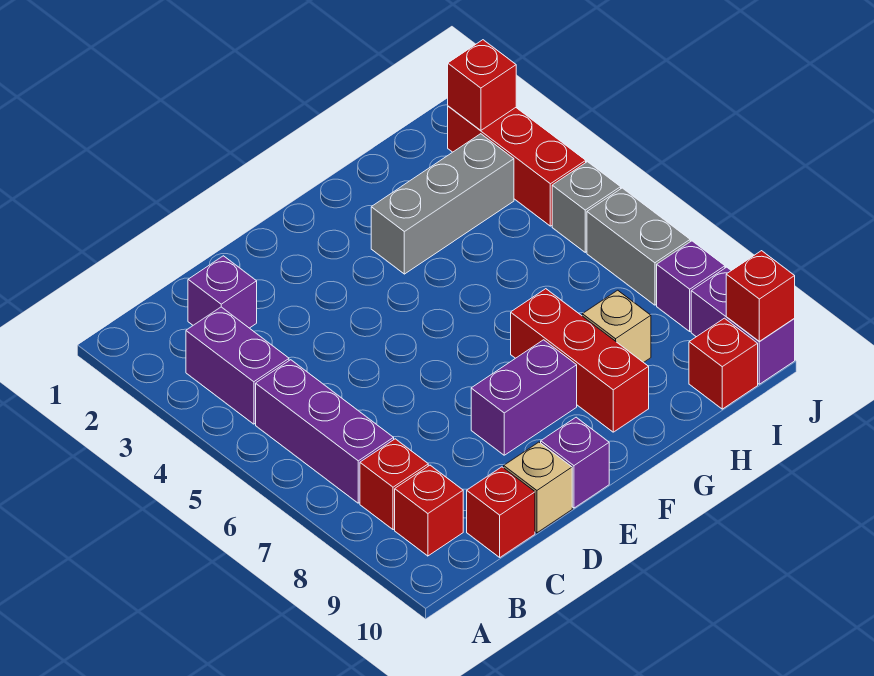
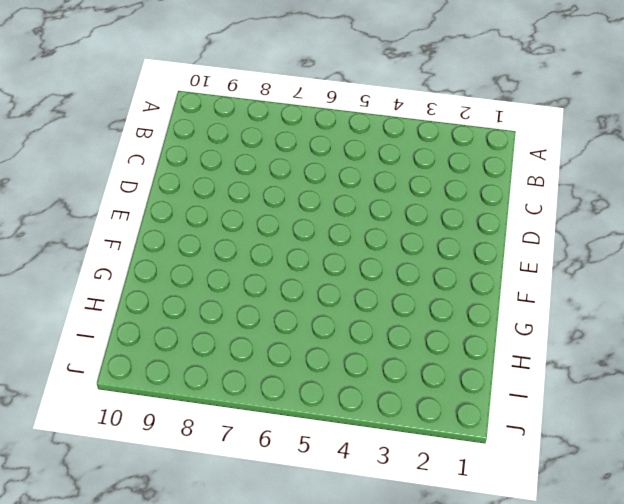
none -> purple brick B3:B4 level 1
none -> purple brick B5:B7 level 1
none -> red brick B8 level 1

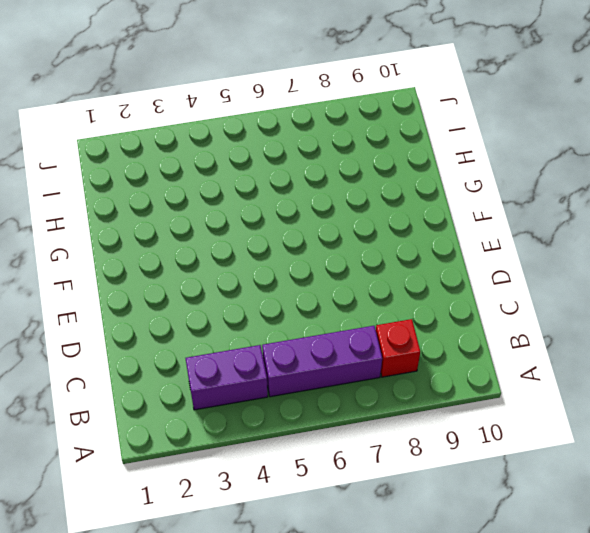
none -> red brick B9 level 1
none -> purple brick C2 level 1
none -> red brick C10 level 1

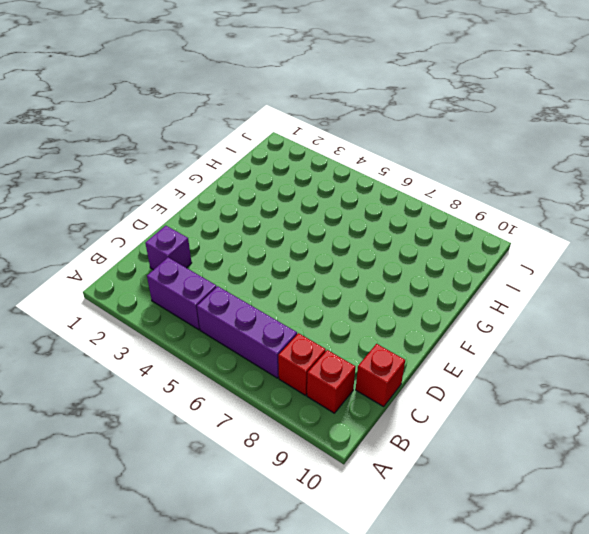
none -> tan brick D10 level 1
none -> purple brick E8:F8 level 1
none -> purple brick E10 level 1

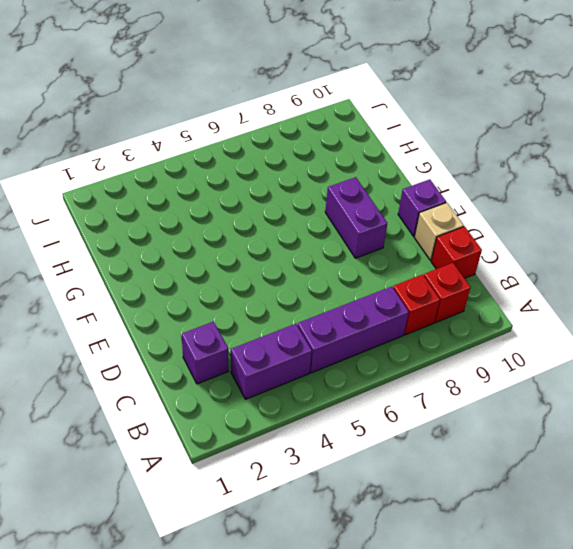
none -> grey brick G3:I3 level 1
none -> red brick G7:G9 level 1
none -> tan brick H8 level 1

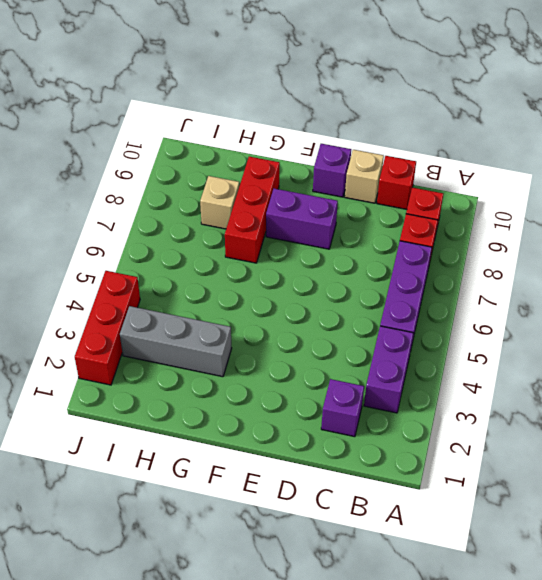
none -> red brick I10 level 1
none -> grey brick J5 level 1
none -> grey brick J6:J7 level 1

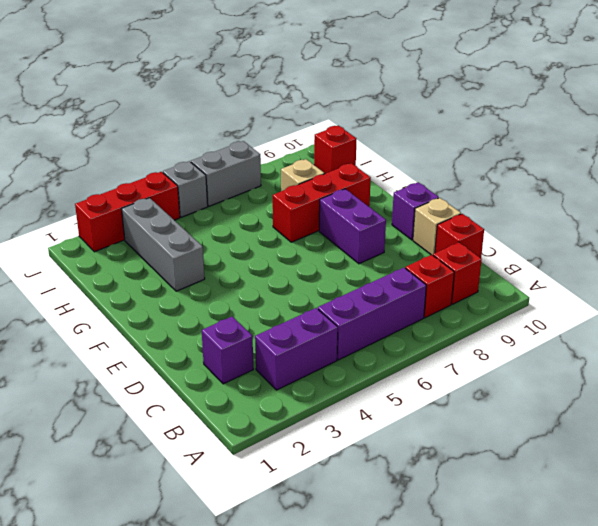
none -> purple brick J8 level 1
none -> purple brick J9:J10 level 1
none -> red brick J2 level 2

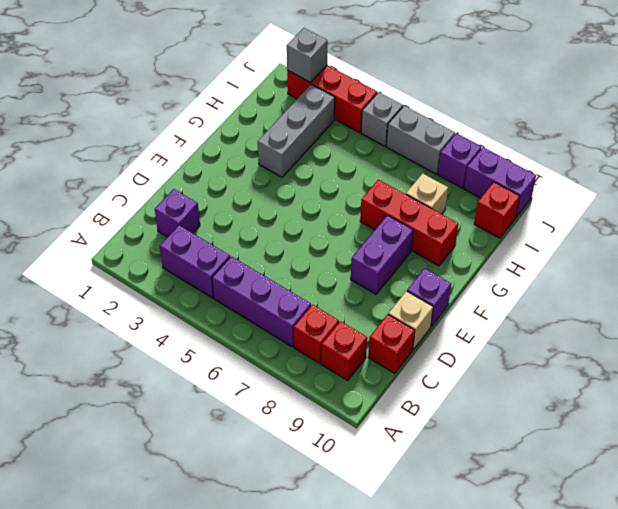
grey brick J2 level 2 -> red brick J2 level 2
none -> red brick J10 level 2

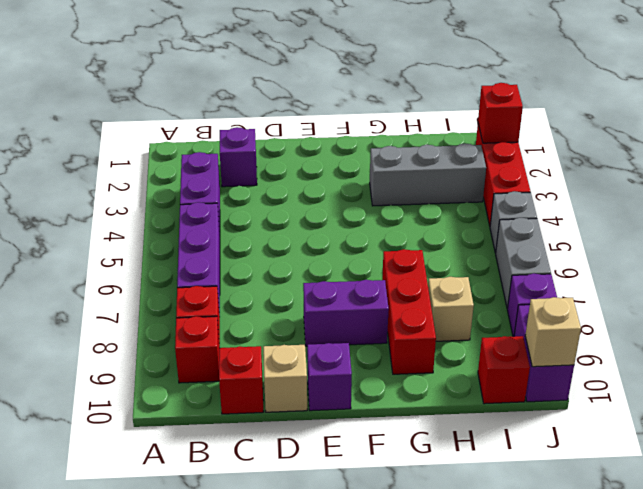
tan brick J10 level 2 -> red brick J10 level 2

